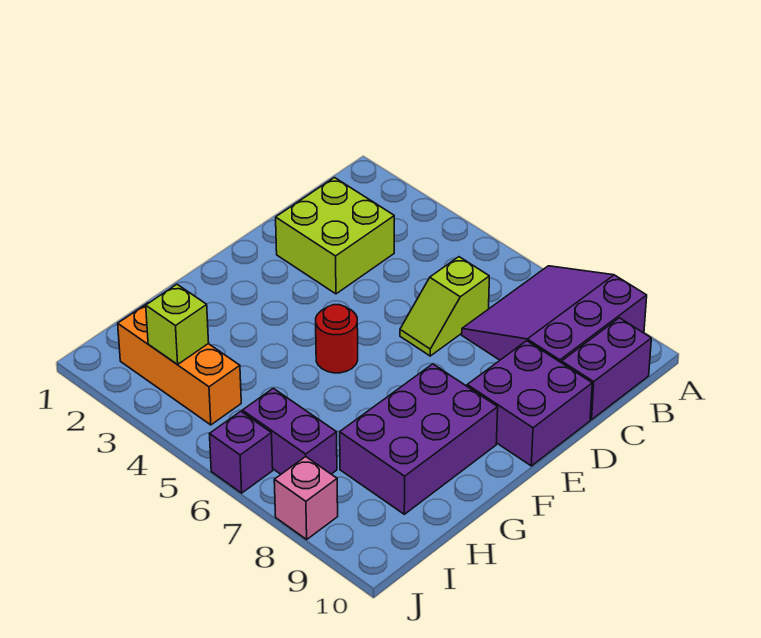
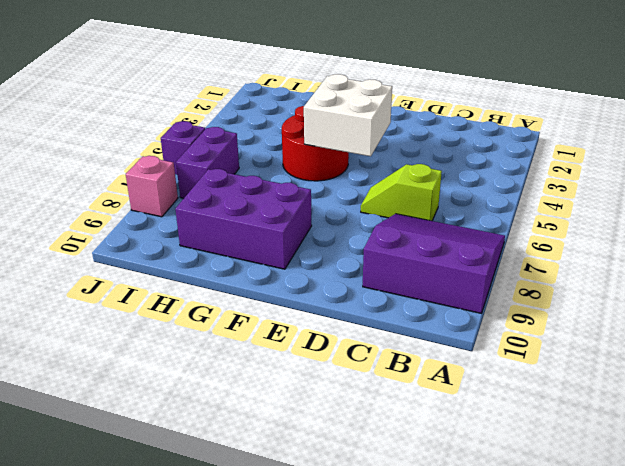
white brick E4:F5 level 2 -> none
red round brick F4:G5 level 1 -> red round brick F5 level 1
none -> purple brick B10:C10 level 1
none -> lime brick C2:D3 level 1
none -> purple brick D9:E10 level 1

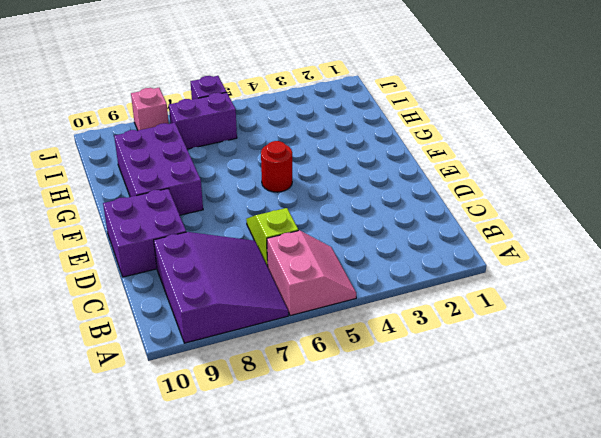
pink slope A5:B6 level 1 top 6 -> none
none -> purple brick B10:C10 level 1
none -> lime brick C2:D3 level 1
none -> orange brick I2:I4 level 1

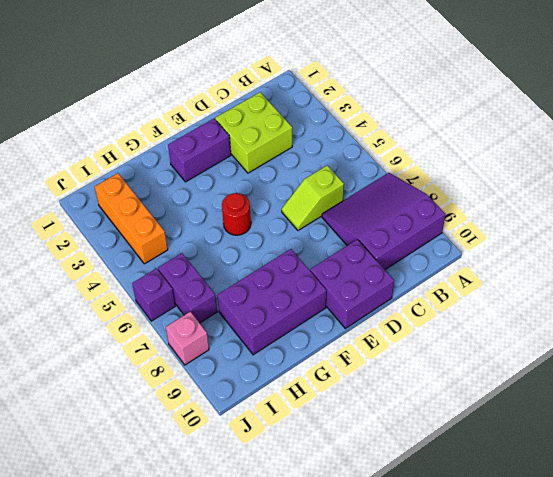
purple brick E2:F2 level 1 -> purple brick B10:C10 level 1
none -> lime brick I3 level 2

